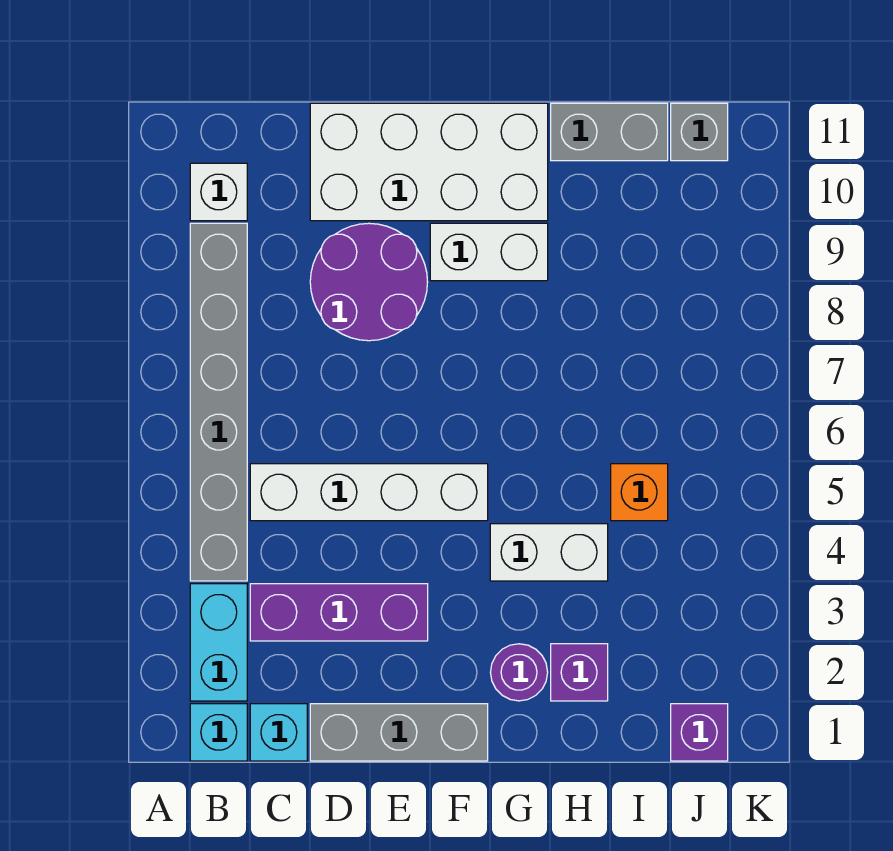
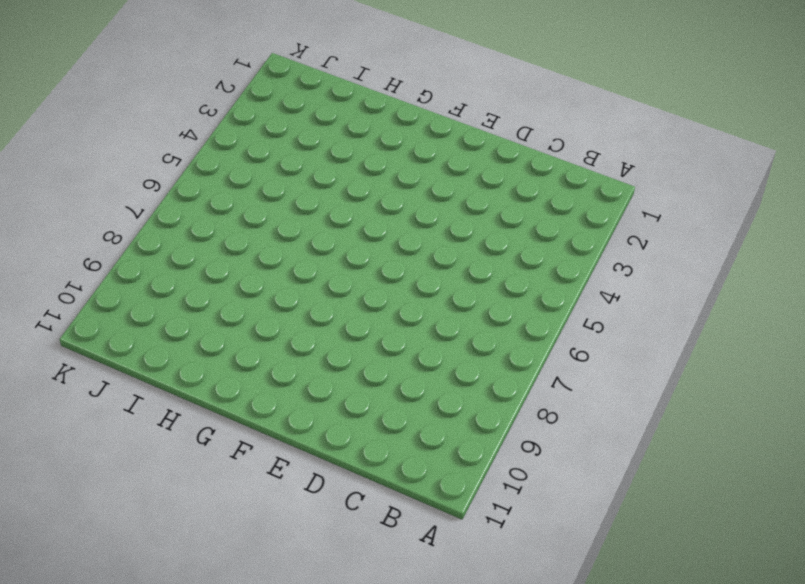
none -> cyan brick B1 level 1
none -> cyan brick B2:B3 level 1
none -> grey brick B4:B9 level 1

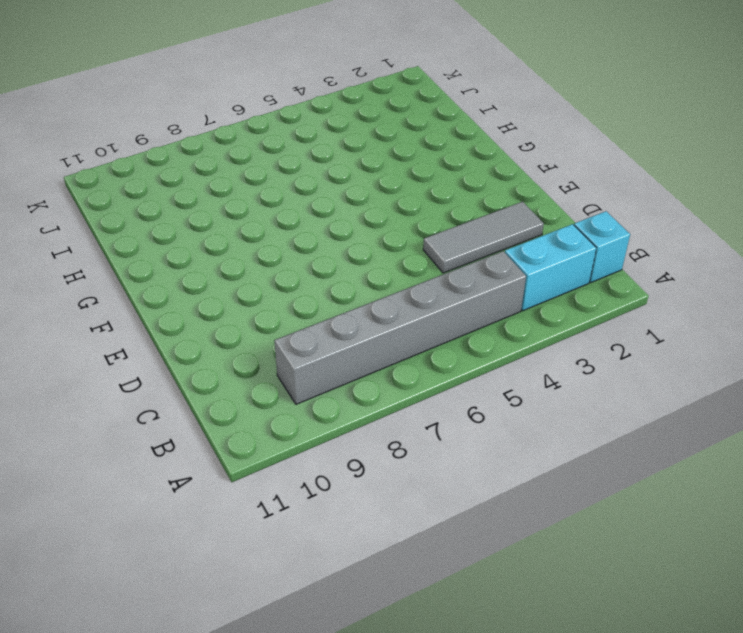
grey tile D2:D4 level 1 -> purple brick C3:E3 level 1
none -> white brick B10 level 1
none -> cyan brick C1 level 1
none -> white brick C5:F5 level 1

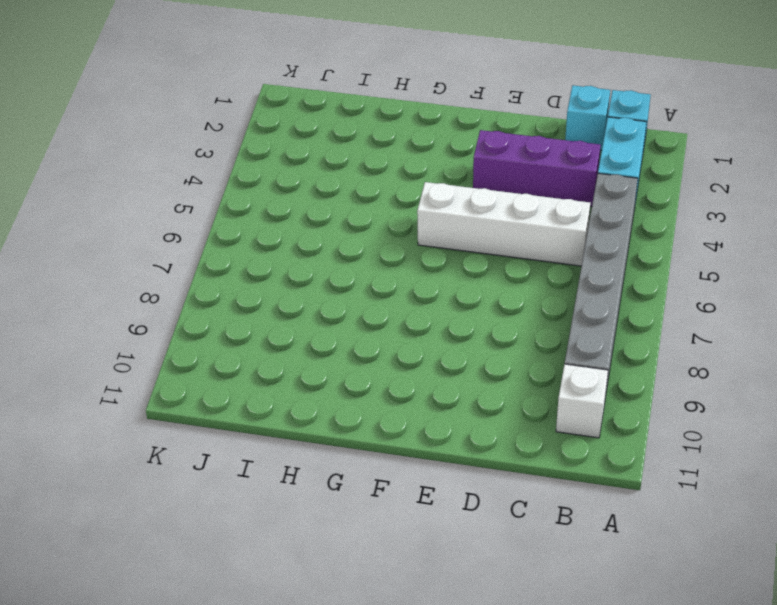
none -> grey brick D1:F1 level 1
none -> purple round brick D8:E9 level 1
none -> white brick D10:G11 level 1

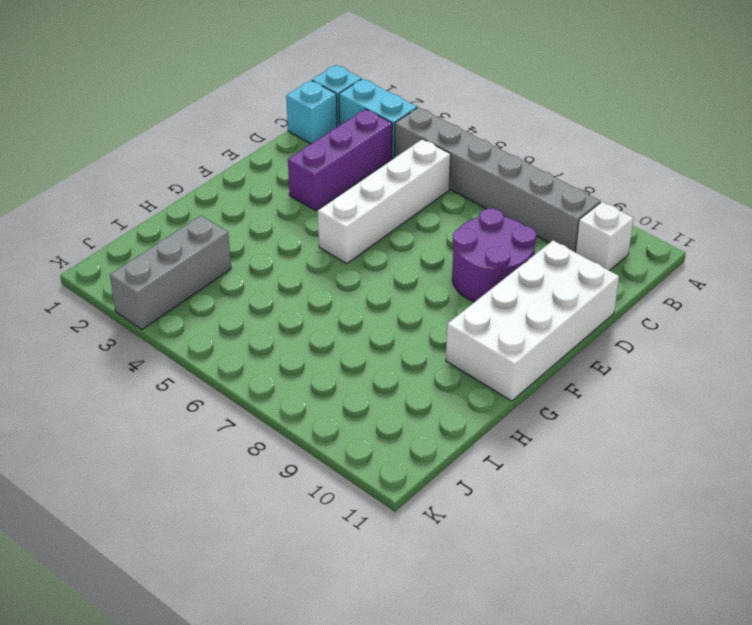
grey brick I3:K3 level 1 -> grey brick D1:F1 level 1
none -> white brick F9:G9 level 1
none -> purple round brick G2 level 1
none -> white brick G4:H4 level 1

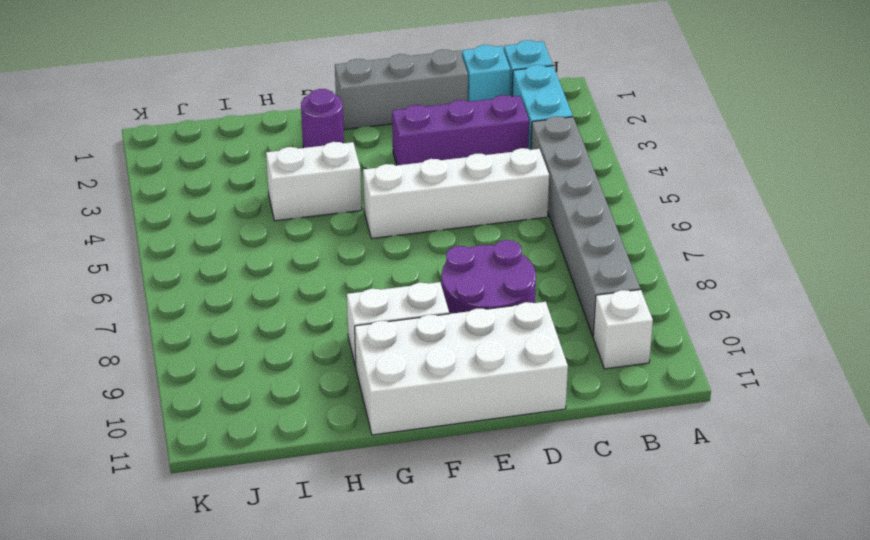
none -> purple brick H2 level 1
none -> grey brick H11:I11 level 1
none -> orange brick I5 level 1

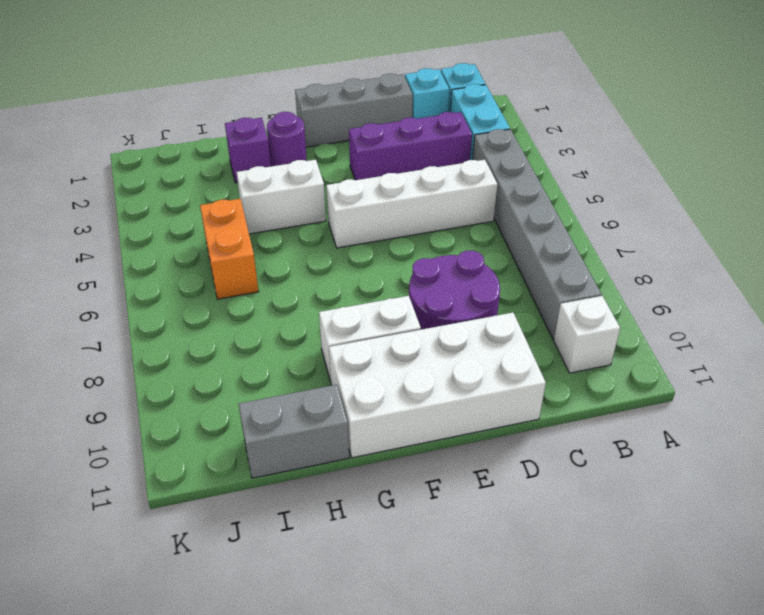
orange brick I5:I6 level 1 -> orange brick I5 level 1
none -> purple brick J1 level 1
none -> grey brick J11 level 1

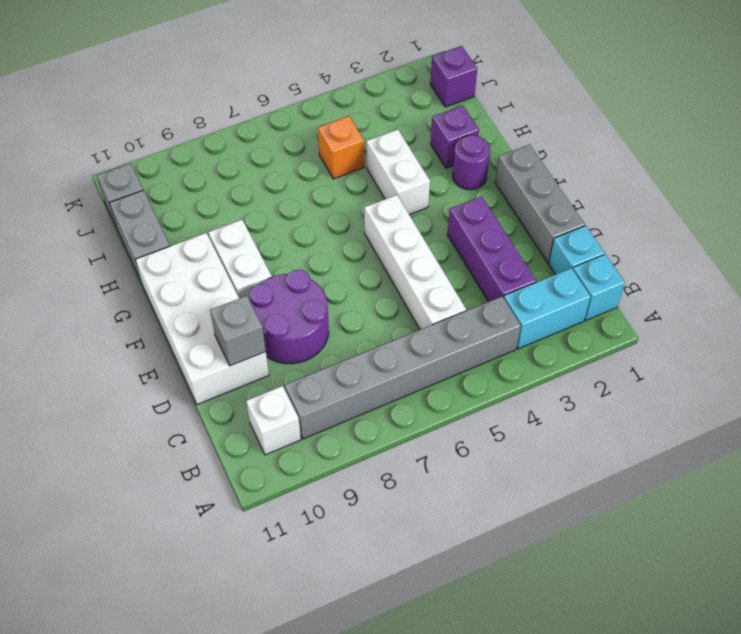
grey brick D10 level 2 -> none

